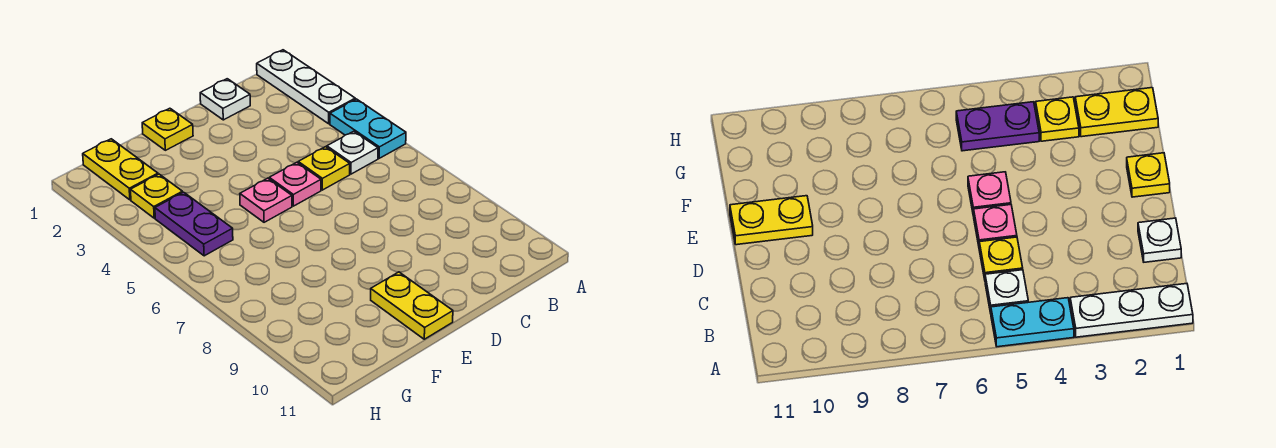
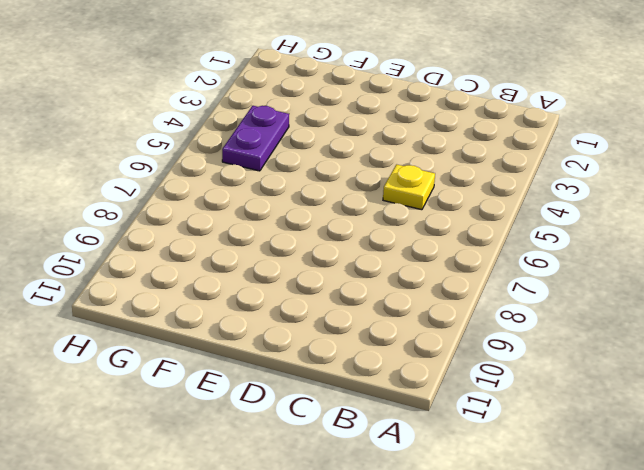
none -> white plate A1:A3 level 1
none -> cyan plate A4:A5 level 1
none -> white plate B5 level 1

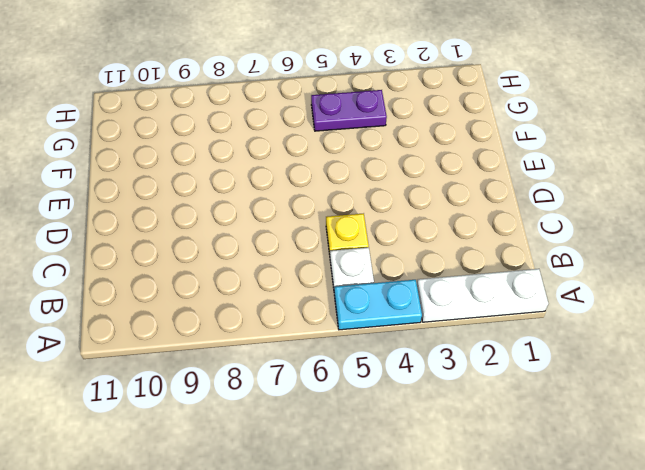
none -> white plate C1 level 1
none -> pink plate D5 level 1
none -> yellow plate E1 level 1

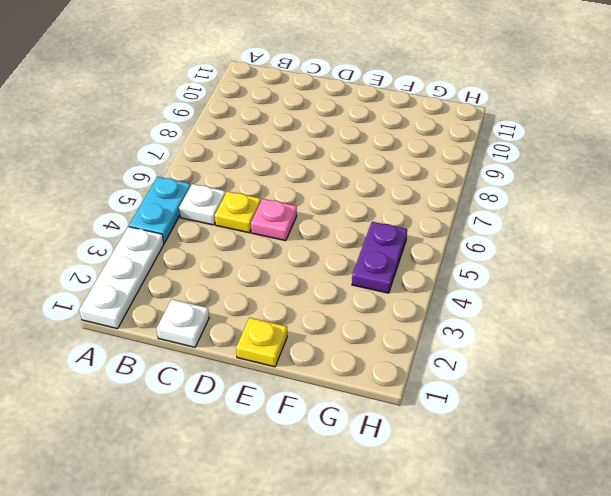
none -> pink plate E5 level 1
none -> yellow plate E10:E11 level 1
none -> yellow plate G1:G2 level 1

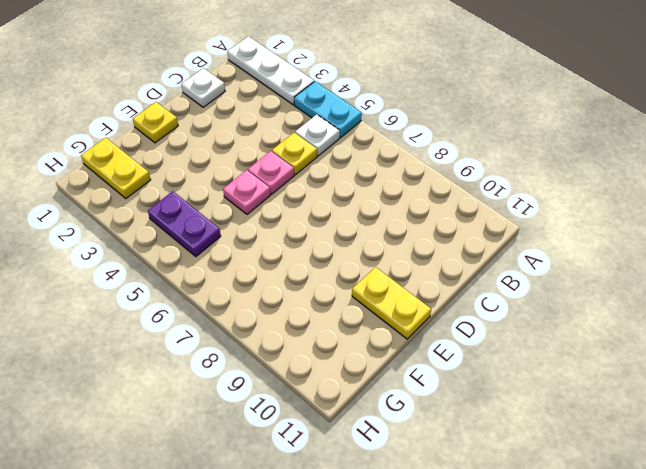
none -> yellow plate G3 level 1

